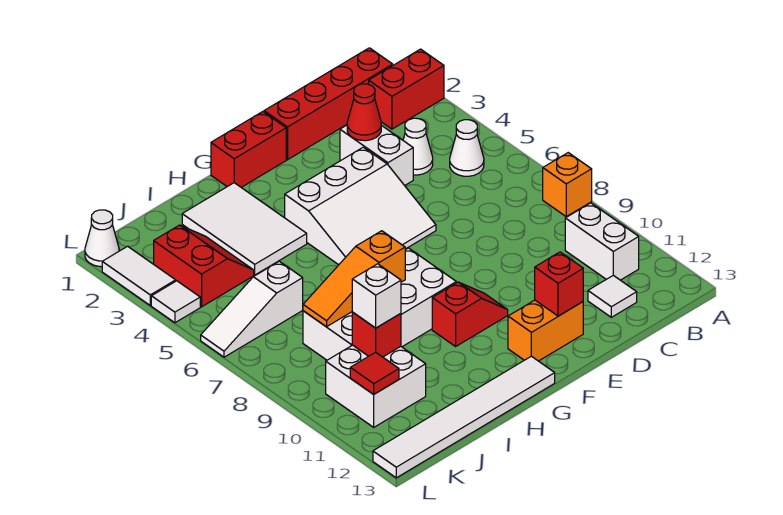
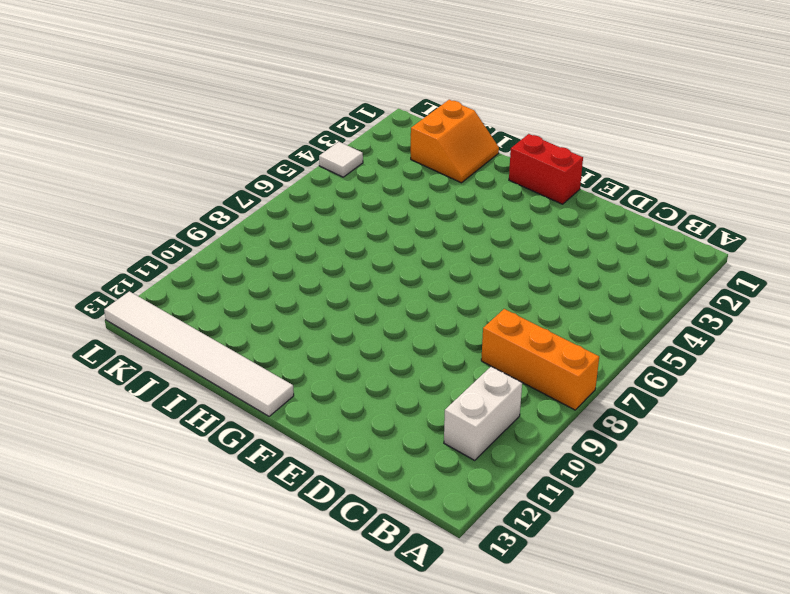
orange brick A8:C8 level 1 -> orange brick A8 level 1
orange slope I1:J2 level 1 top J -> white tile H2:I4 level 1
none -> red brick A2:B2 level 1
none -> red brick B1:E1 level 1
none -> white cone B5 level 1

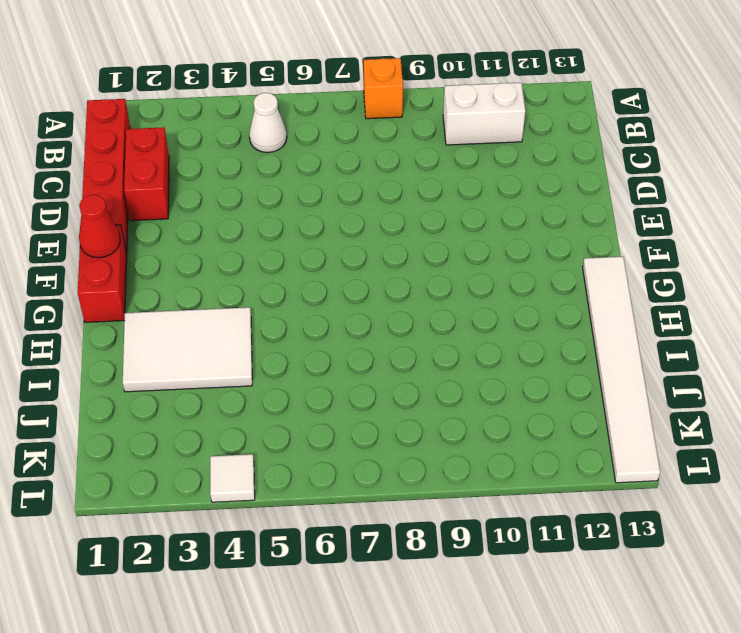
red brick C2:D2 level 1 -> red brick A2:B2 level 1
red cone F1 level 2 -> red cone D3 level 2
none -> white cone C4 level 1
none -> white tile C12 level 1
none -> white brick D3:D4 level 1

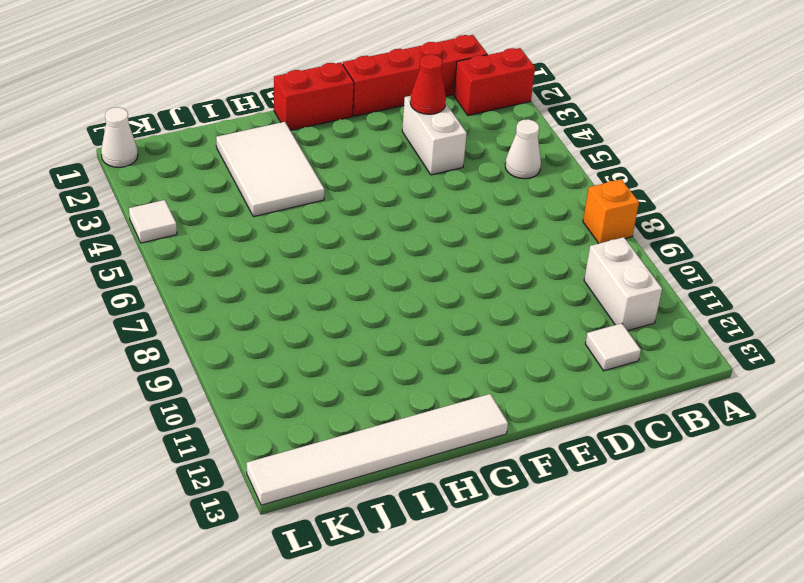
none -> white cone C4 level 1
none -> white slope E4:G6 level 1 top 4
none -> orange brick E12:F12 level 1

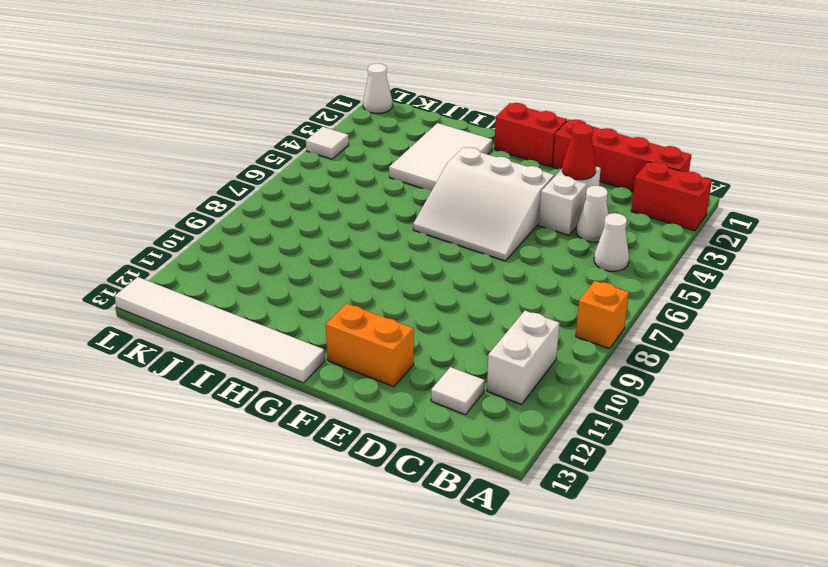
none -> red slope F10:G10 level 1 top G
none -> white brick G8:J9 level 1
none -> red slope J3:K4 level 1 top K

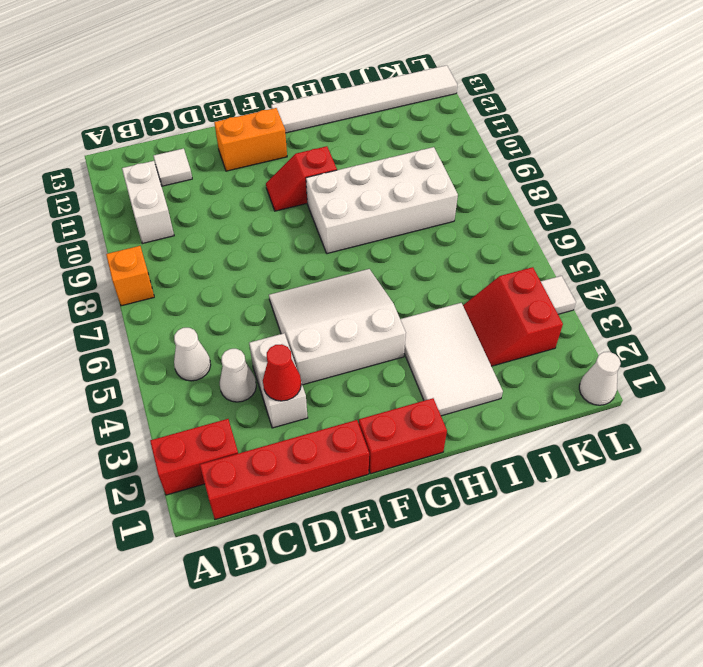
none -> white slope J6:L6 level 1 top J
none -> white brick J10:K11 level 1
none -> white tile L2:L3 level 1

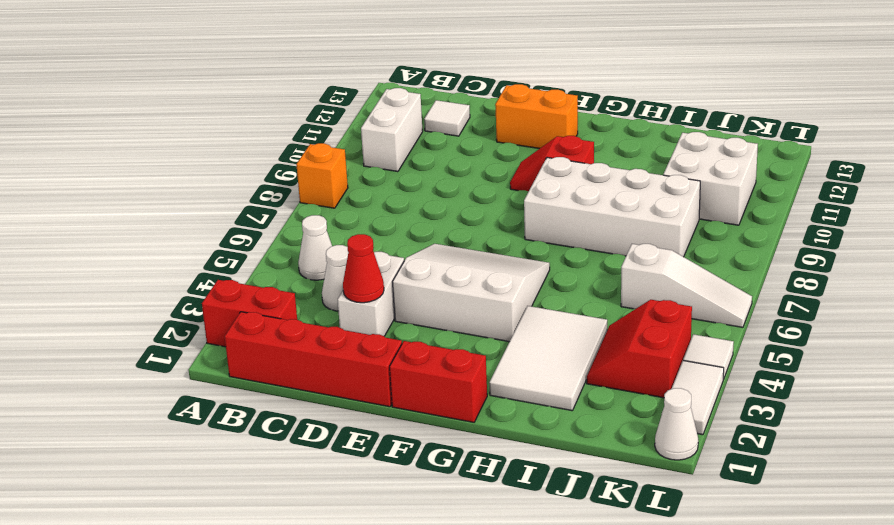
none -> white tile G13:L13 level 1
none -> red brick E12 level 2
none -> orange slope H8:J8 level 2 top H

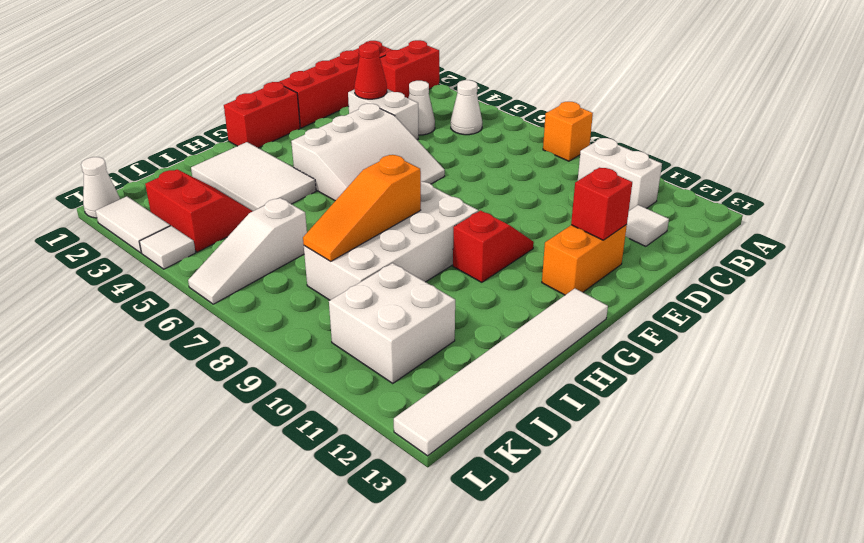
none -> red brick J10 level 2
none -> red tile K11 level 2
none -> white brick J10 level 3

